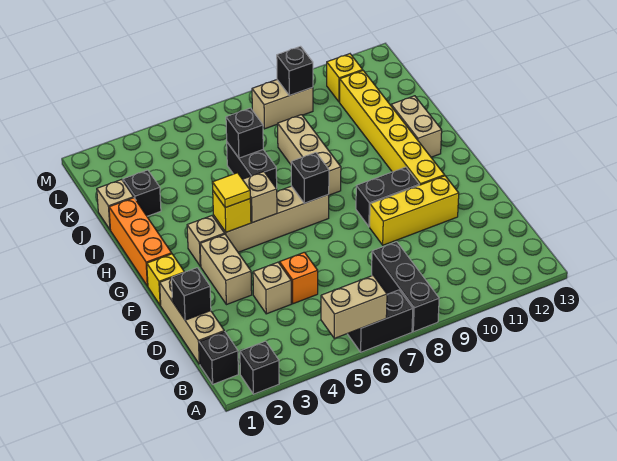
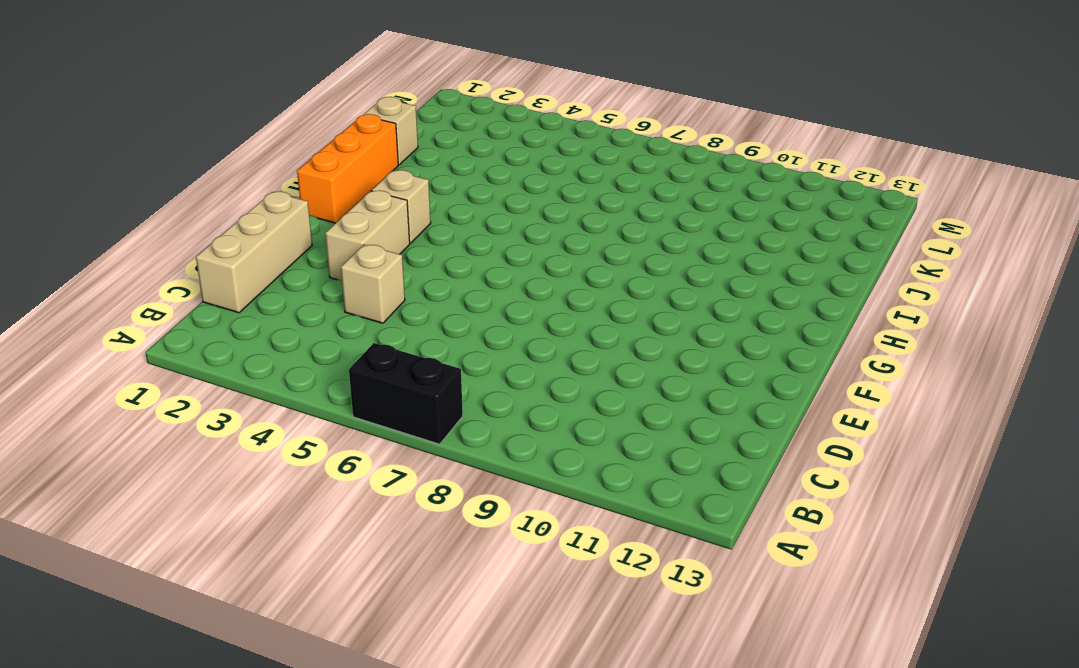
none -> black brick A2 level 1
none -> black brick A8:C8 level 1
none -> black brick B1 level 1
none -> orange brick D5 level 1

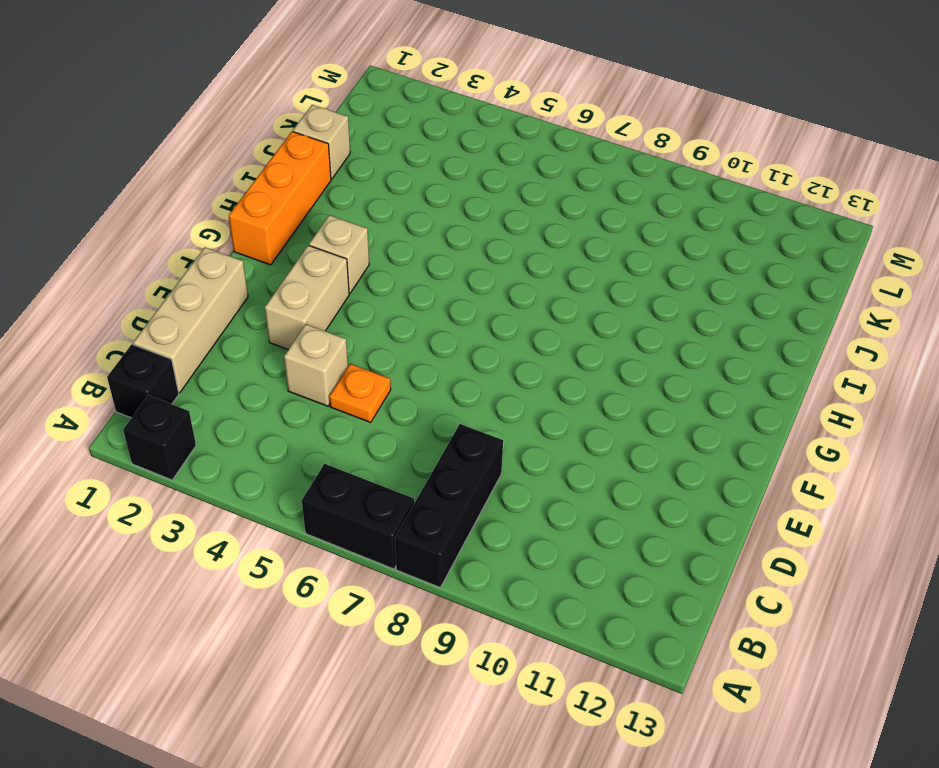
orange plate D5 level 1 -> orange brick D5 level 1
none -> yellow brick E9:E11 level 1
none -> yellow brick F1 level 1
none -> black brick F9:F10 level 1
none -> yellow brick F11:K11 level 1

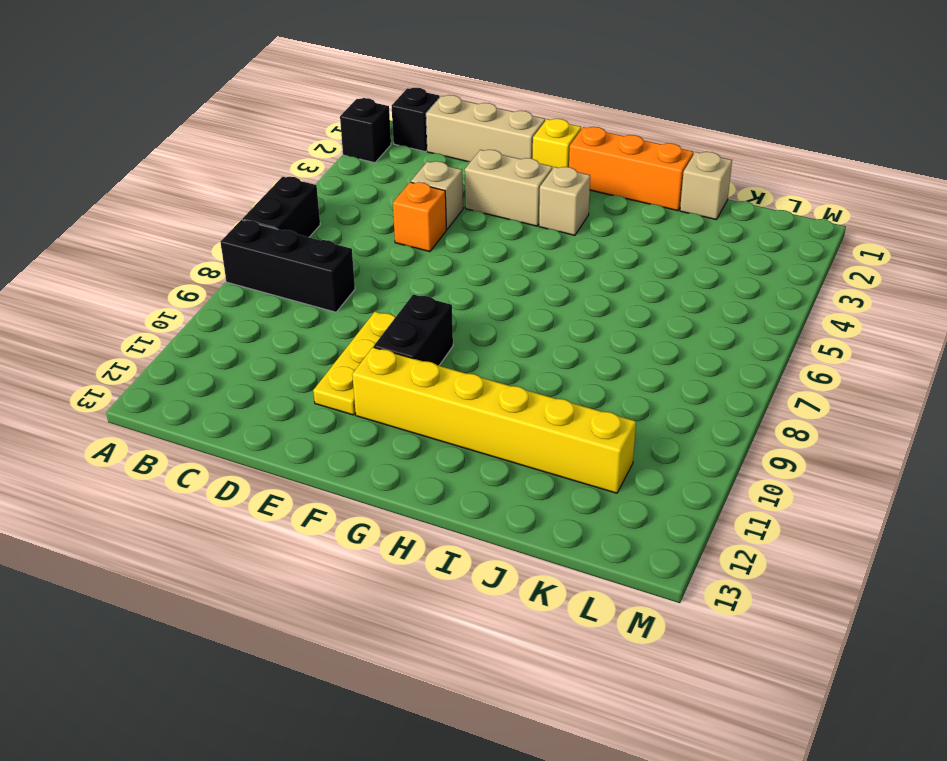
yellow plate E9:E11 level 1 -> yellow brick E9:E11 level 1
none -> tan brick G4:G7 level 1
none -> tan brick H8:J8 level 1
none -> tan brick H12:I12 level 1
none -> black brick I6:J6 level 1

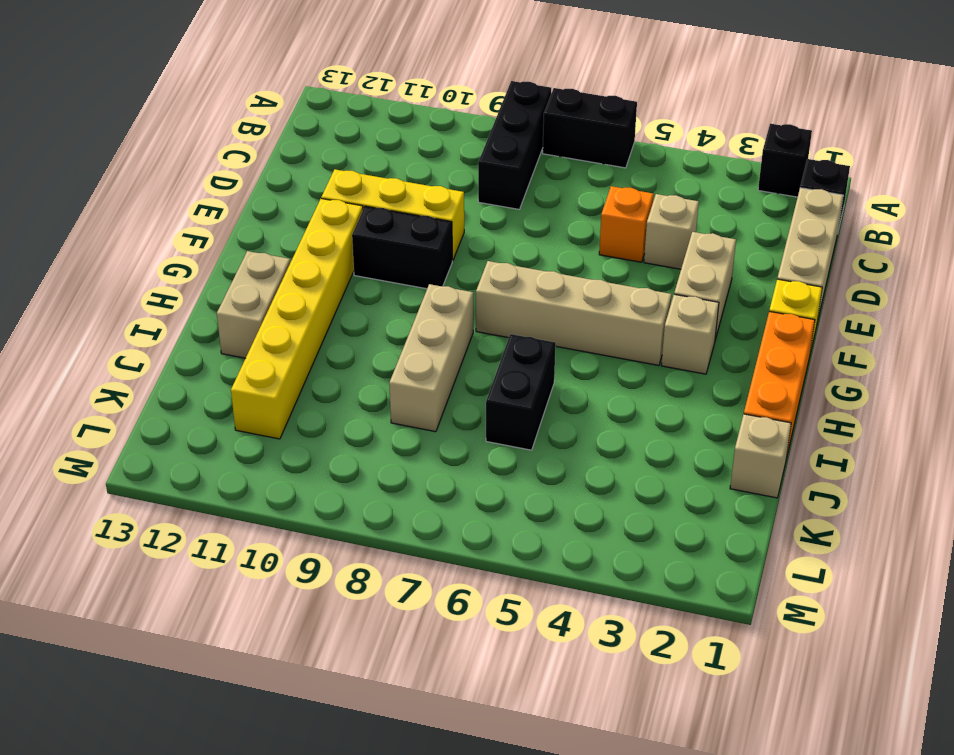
none -> black brick J2 level 1
none -> tan brick L8:L9 level 1
none -> yellow brick L11 level 1
none -> tan brick A5:A6 level 2

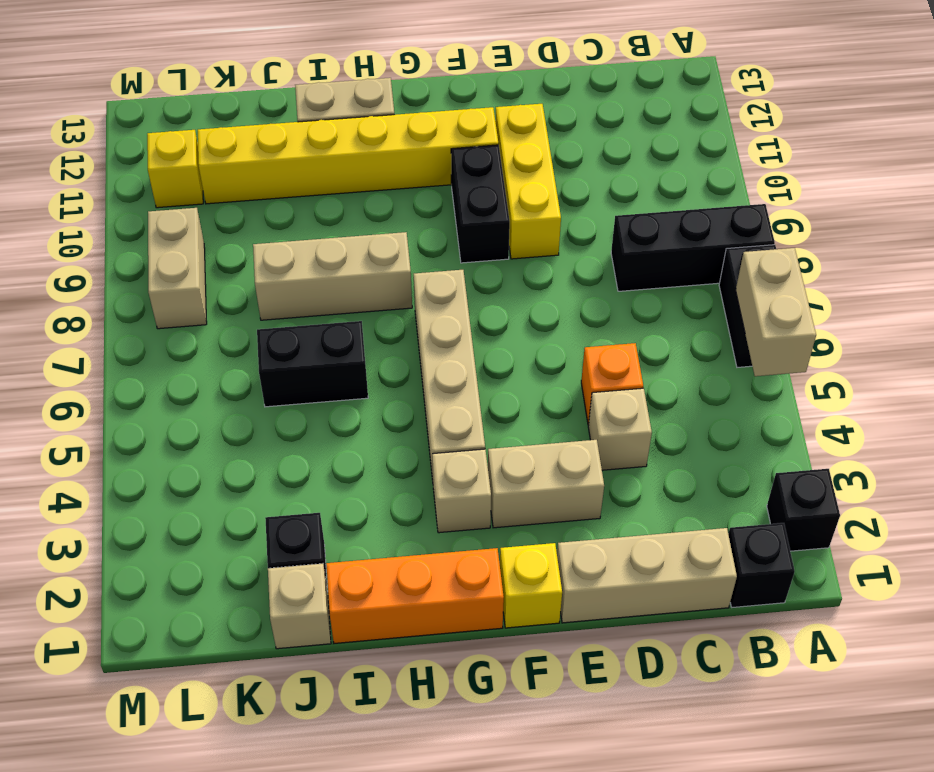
none -> black brick D1 level 2
none -> yellow brick G4 level 2
none -> tan brick G5 level 2
none -> black brick G7 level 2

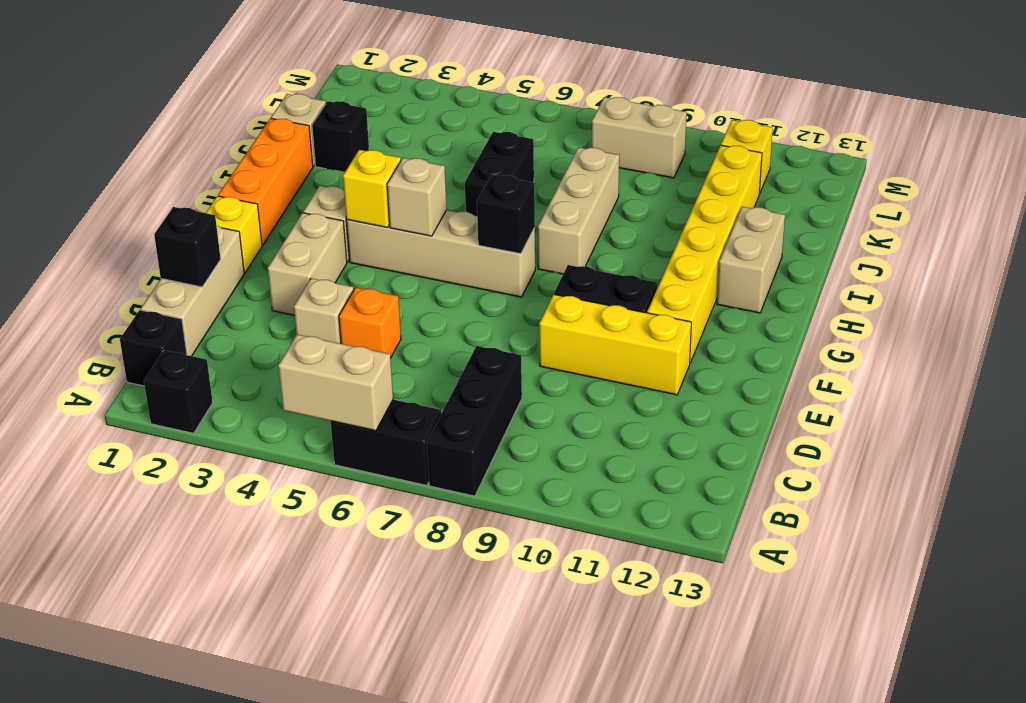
none -> black brick J6 level 2
none -> black brick L9 level 2
none -> yellow tile G4 level 3

